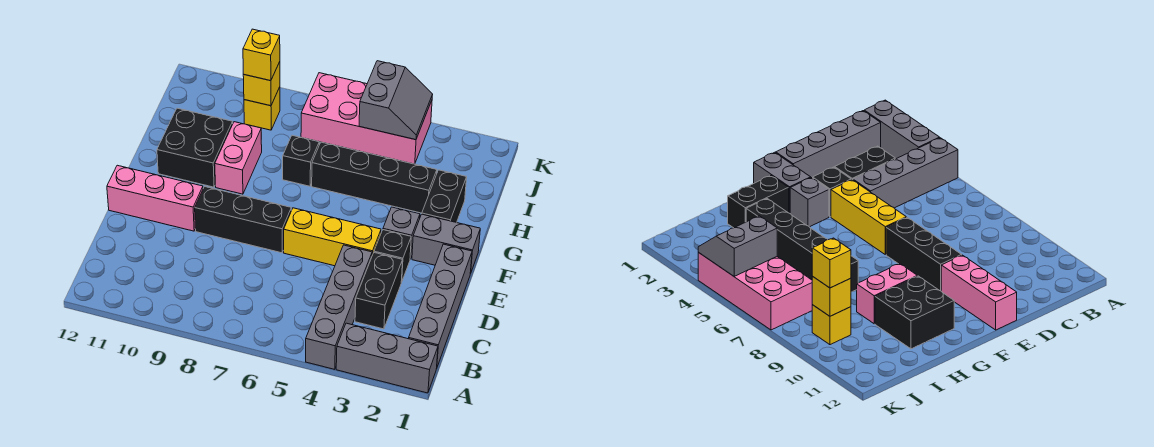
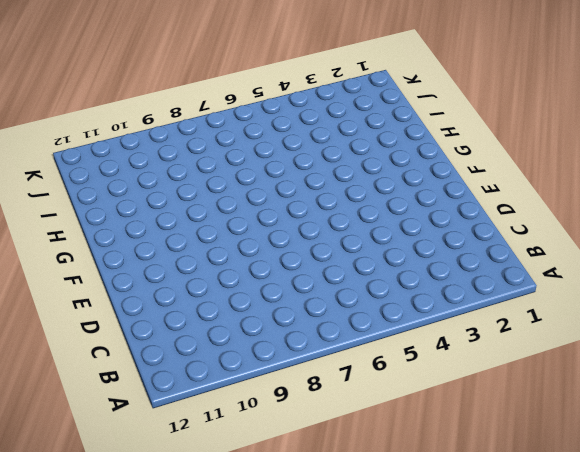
none -> grey brick A1:A3 level 1
none -> grey brick A4:D4 level 1
none -> grey brick B1:E1 level 1

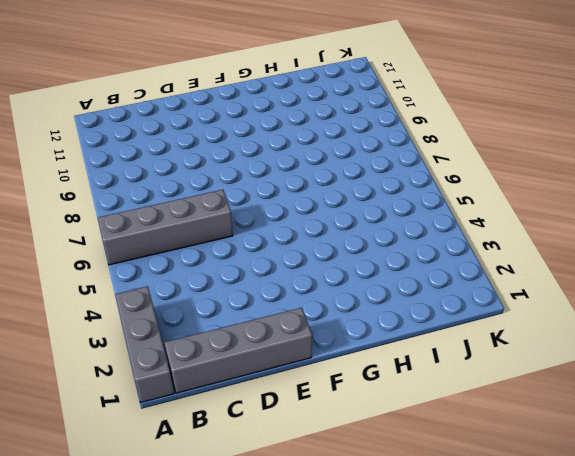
grey brick A6:D6 level 1 -> grey brick A4:D4 level 1
none -> black brick C3:D3 level 1
none -> black brick E3 level 1
none -> yellow brick E4:E6 level 1

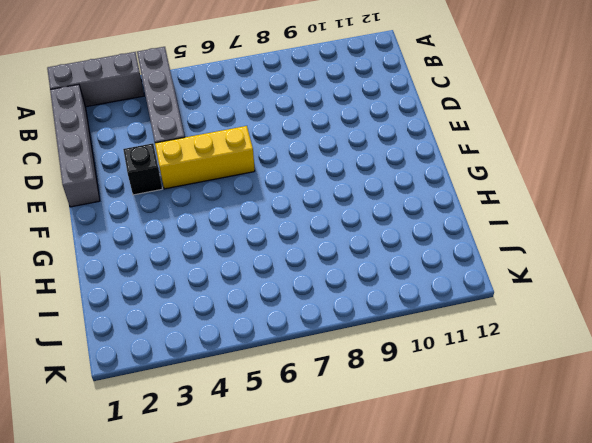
none -> black brick C3:D3 level 1
none -> black brick E7:E9 level 1
none -> pink brick E10:E12 level 1

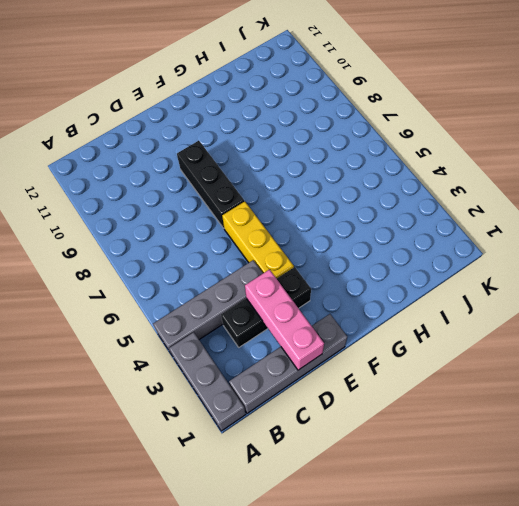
pink brick D1:D3 level 2 -> pink brick E10:E12 level 1
none -> grey brick F1:F2 level 1
none -> grey brick F3 level 1
none -> black brick G2:H2 level 1

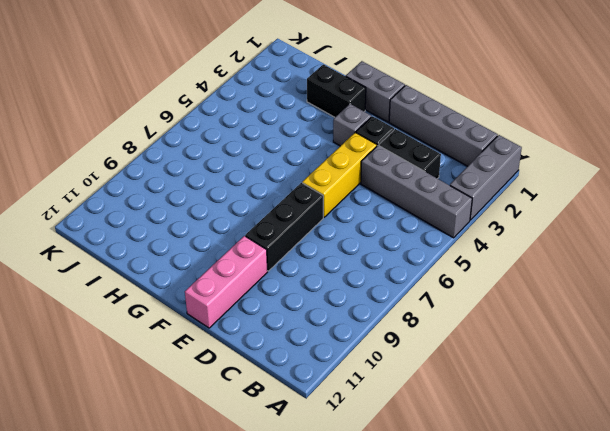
grey brick F1:G1 level 1 -> grey brick F1:F2 level 1
none -> pink brick G9:H9 level 1
none -> black brick G10:H11 level 1
none -> black brick H3:H6 level 1

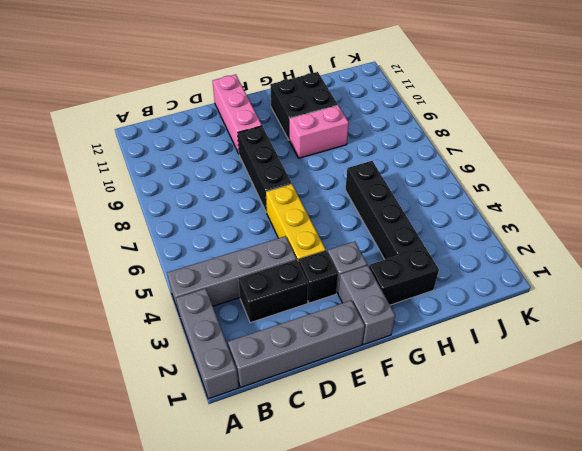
none -> black brick H7 level 1
none -> pink brick J4:K7 level 1
none -> yellow brick J9 level 1

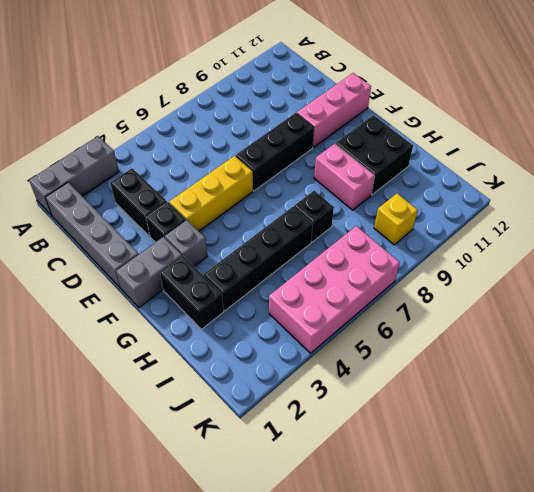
none -> grey brick A4:D4 level 1
none -> grey slope J4:K5 level 2 top 5
none -> yellow brick J9 level 2

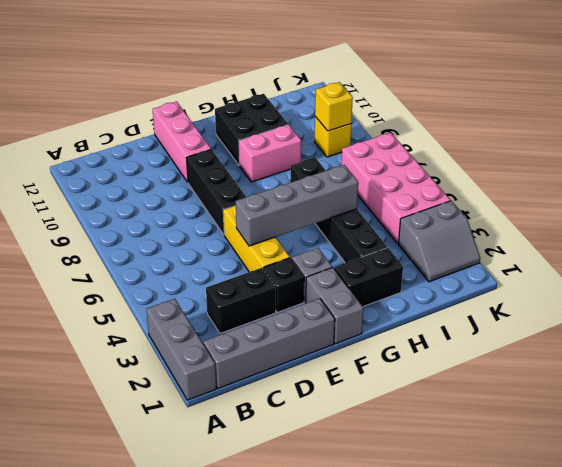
grey brick E5:H5 level 2 -> grey brick A4:D4 level 1
grey slope J2:K3 level 1 top 3 -> grey slope J4:K5 level 2 top 5
none -> yellow brick J9 level 3

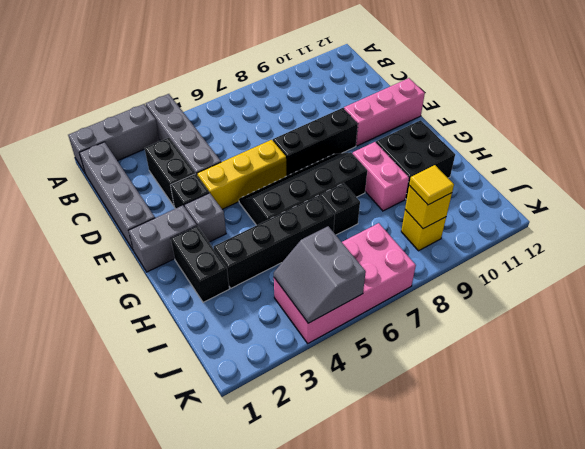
black slope F5:G8 level 1 top G -> none
yellow tile J9 level 3 -> yellow brick J9 level 3

